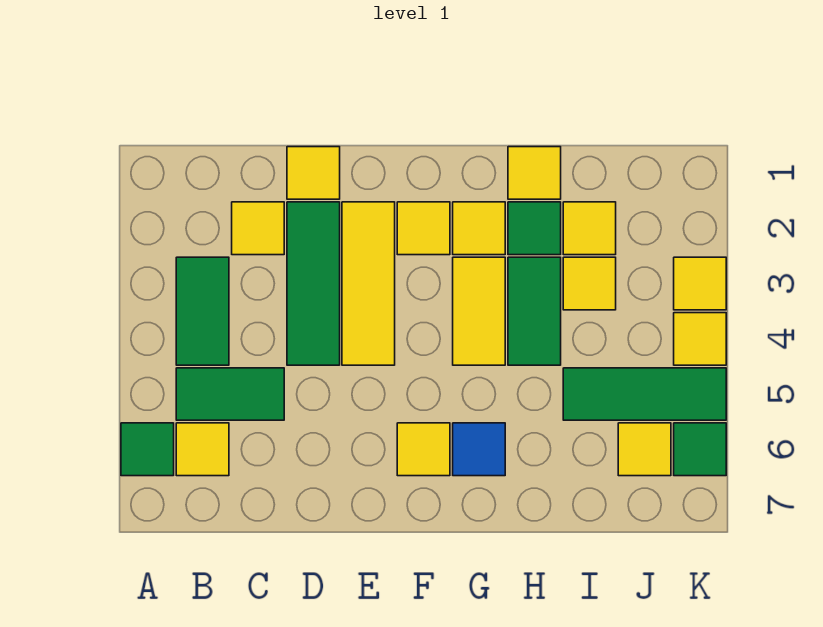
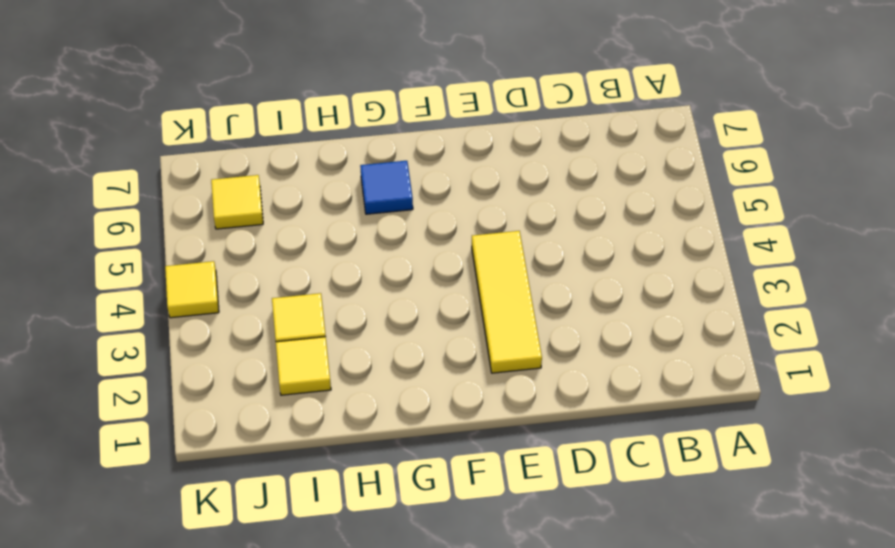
none -> green tile A6 level 1
none -> green tile B3:B4 level 1
none -> green tile B5:C5 level 1

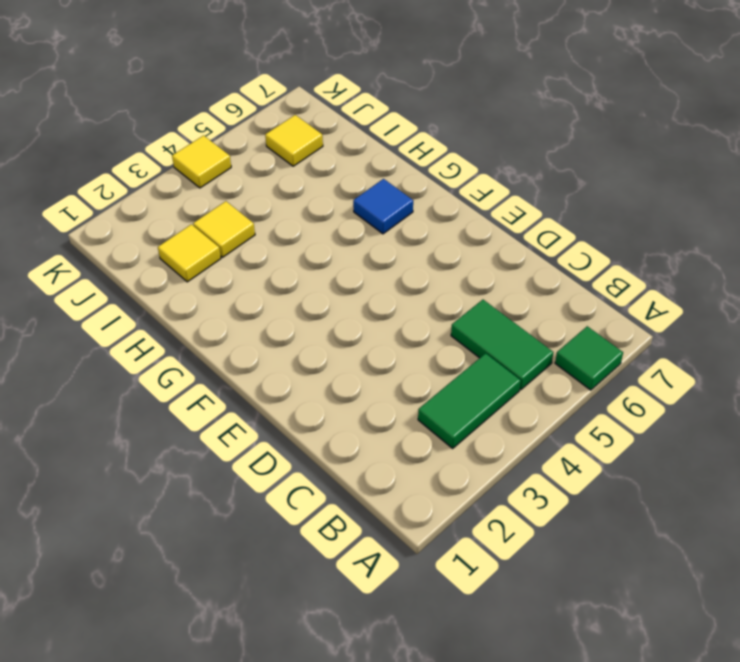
none -> yellow tile B6 level 1
none -> yellow tile C2 level 1
none -> yellow tile D1 level 1

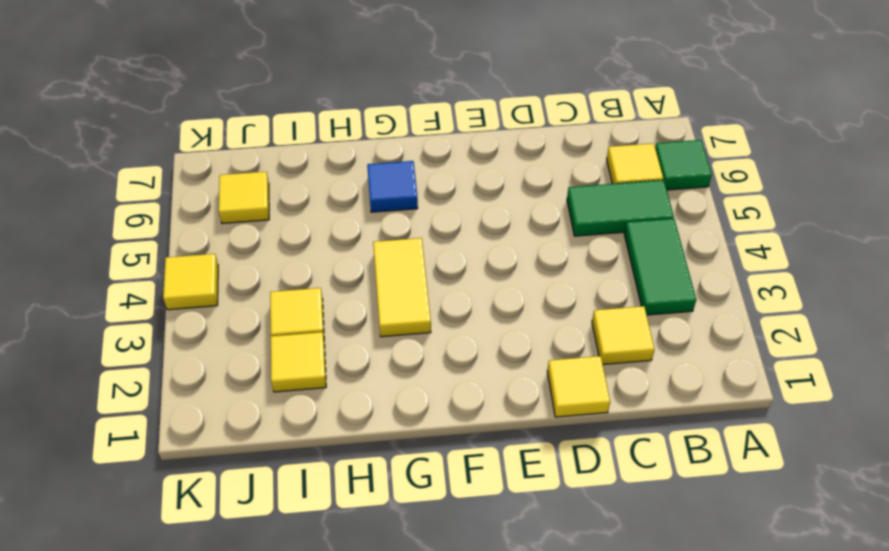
none -> green tile D2:D4 level 1
none -> yellow tile E2:E4 level 1
none -> yellow tile F2 level 1

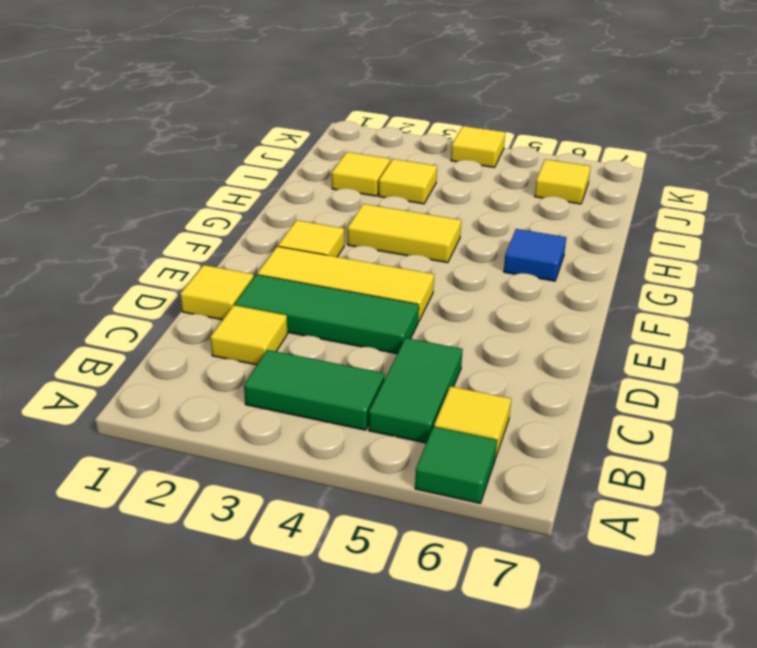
none -> yellow tile F6 level 1
none -> yellow tile G2 level 1
none -> yellow tile H1 level 1

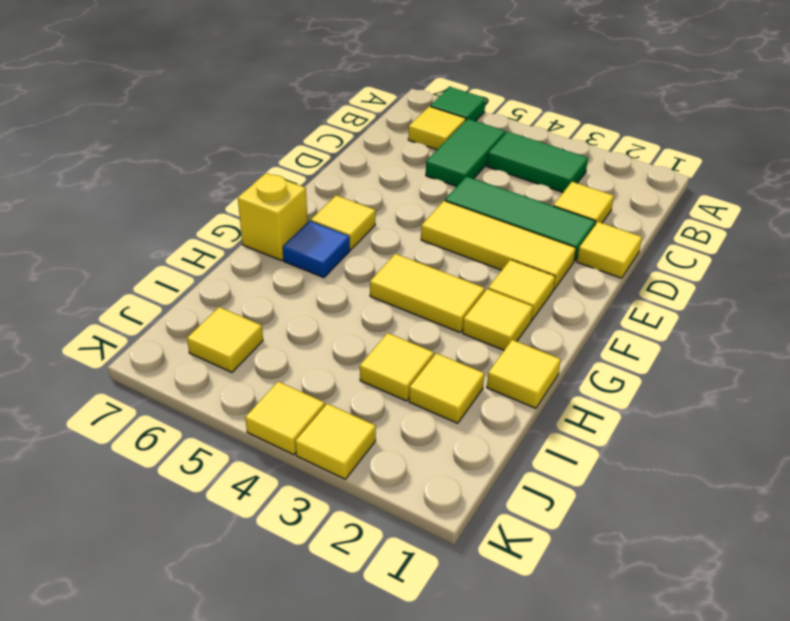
yellow brick G7 level 1 -> none
none -> green tile H2 level 1
none -> green tile H3:H4 level 1
none -> green tile I5:K5 level 1

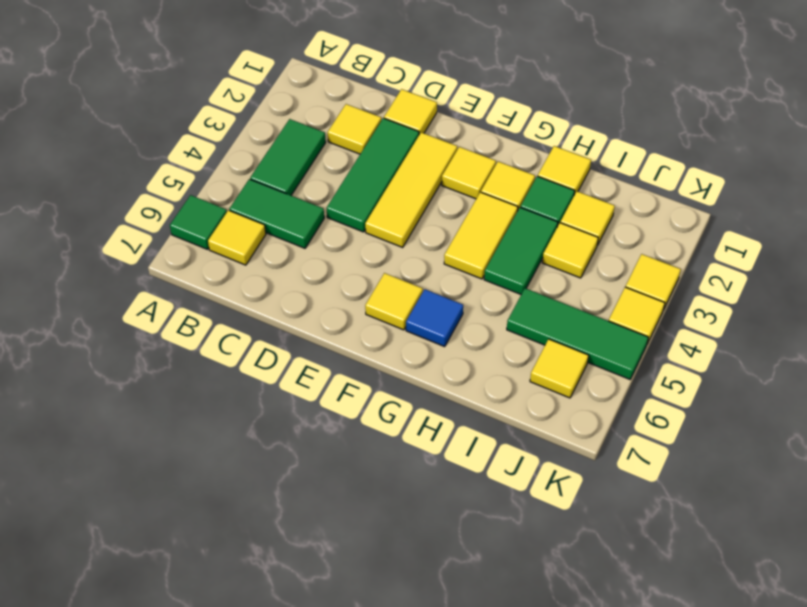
none -> green tile K6 level 1

